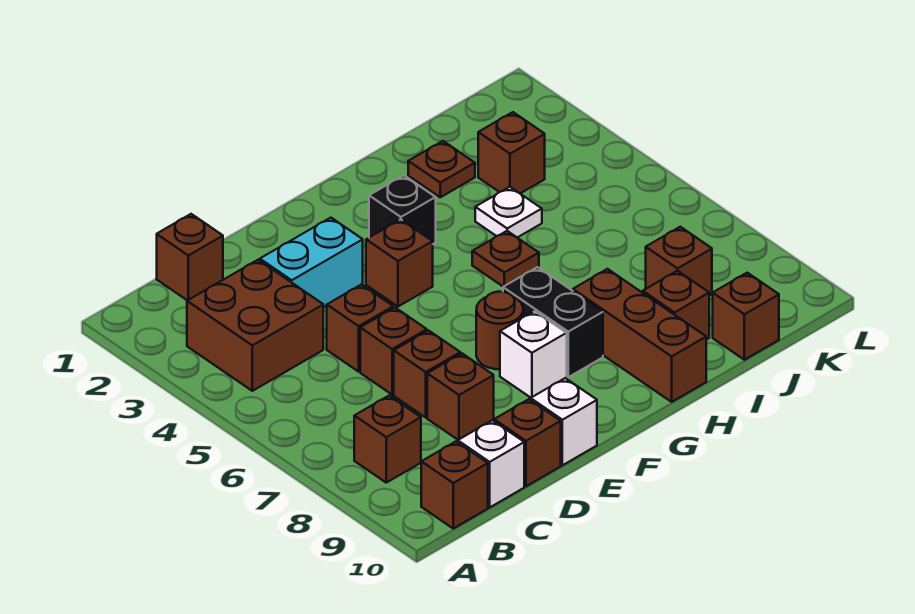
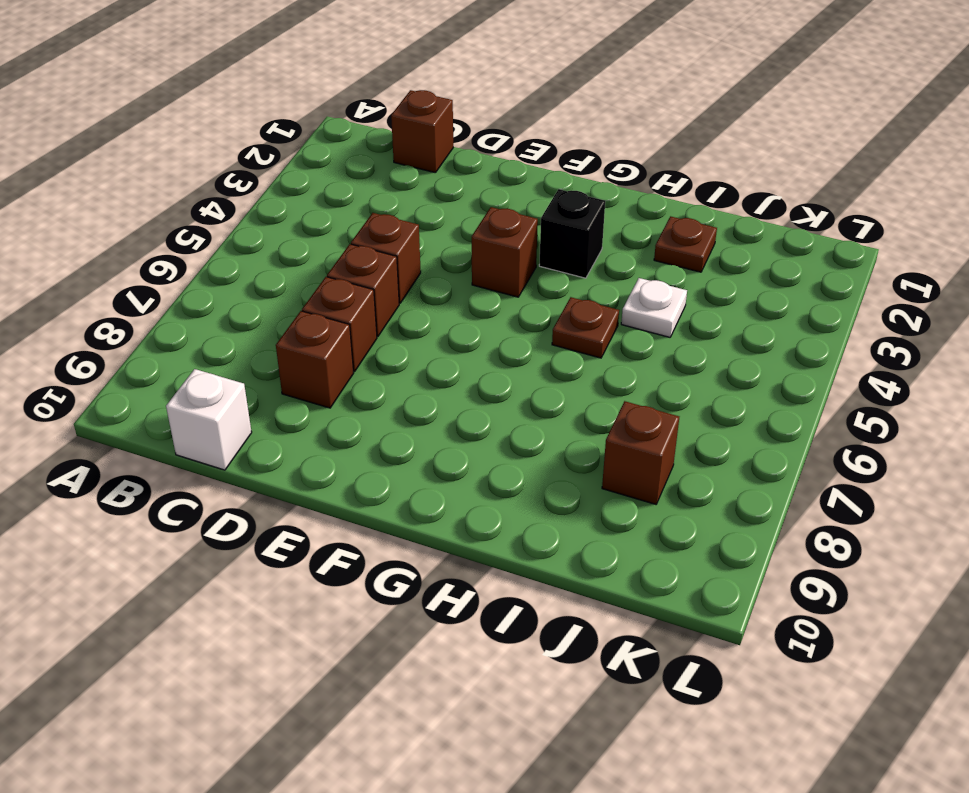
none -> brown brick B3:C4 level 1
none -> brown brick B8 level 1
none -> brown brick B10 level 1

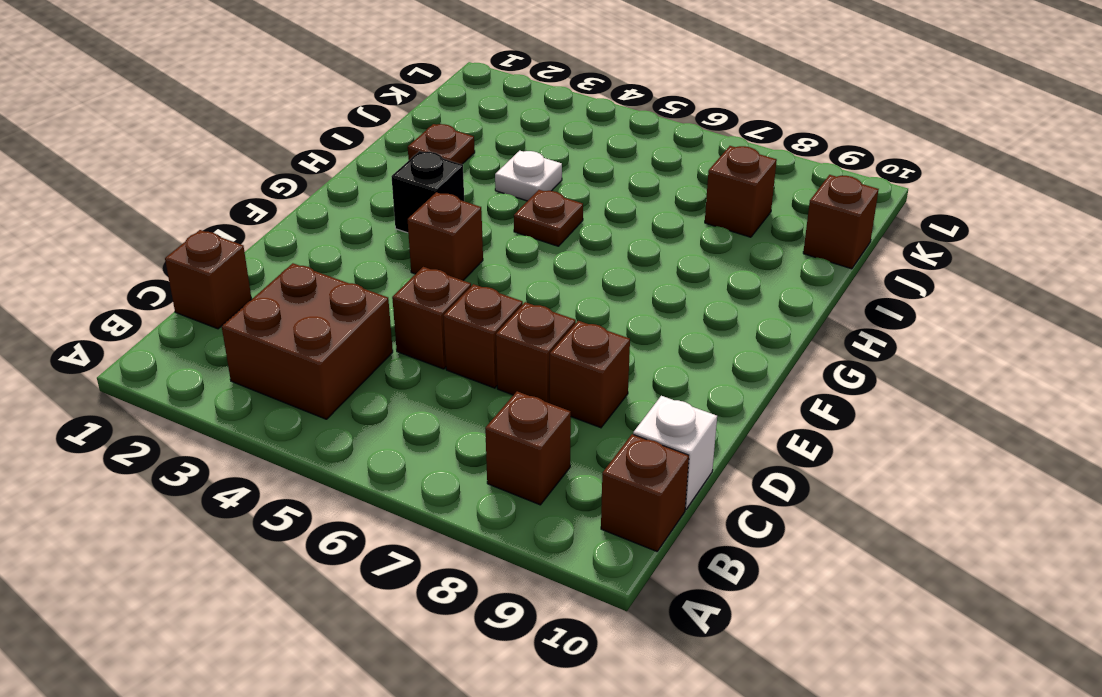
none -> cyan brick D3:E3 level 1
none -> brown brick D10 level 1
none -> white brick E10 level 1

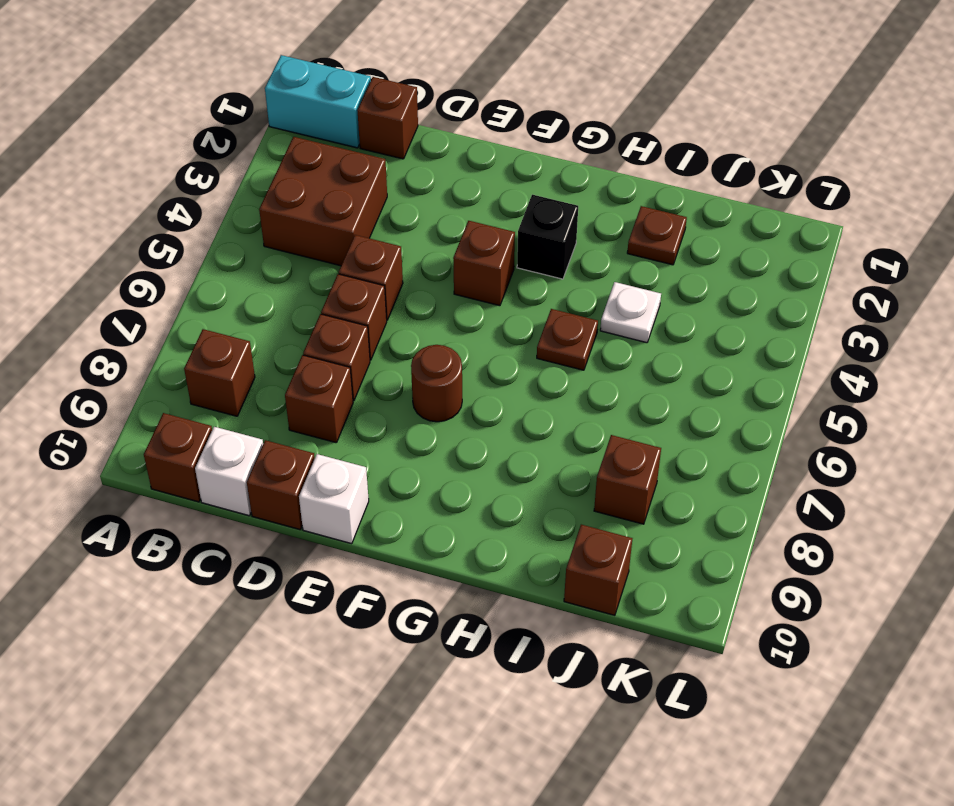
cyan brick A1:B1 level 1 -> cyan brick D3:E3 level 1
none -> white brick F8 level 1
none -> black brick G7:G8 level 1
none -> brown brick H8:H10 level 1

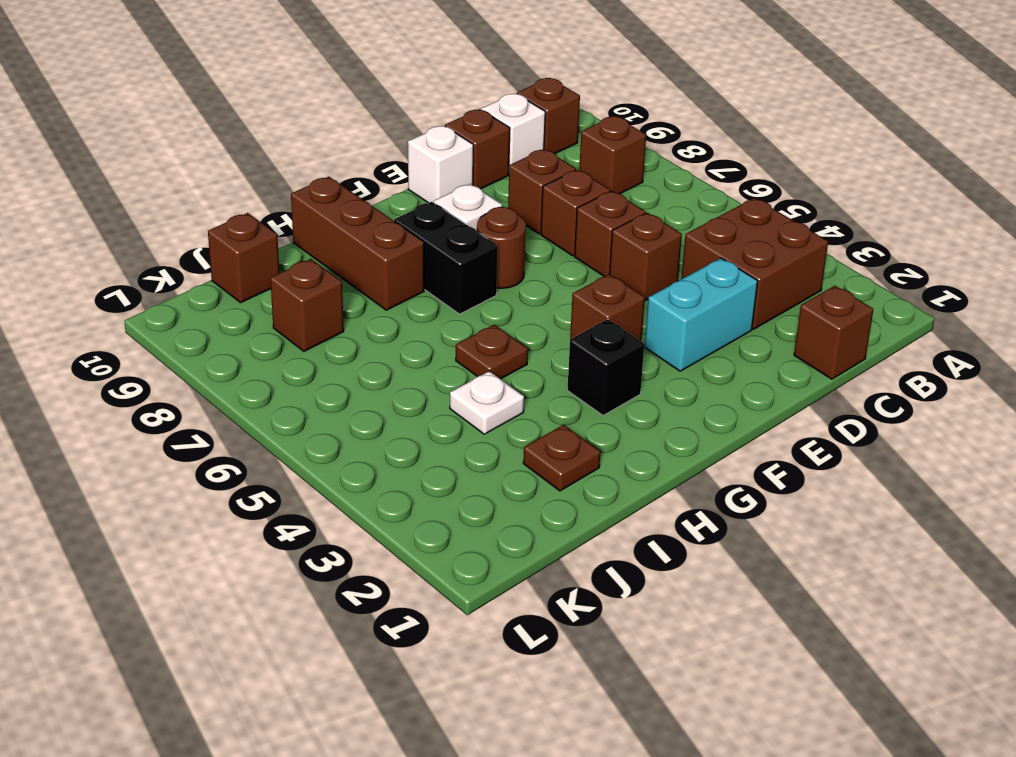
none -> brown brick I9 level 1
none -> brown brick J3 level 1

